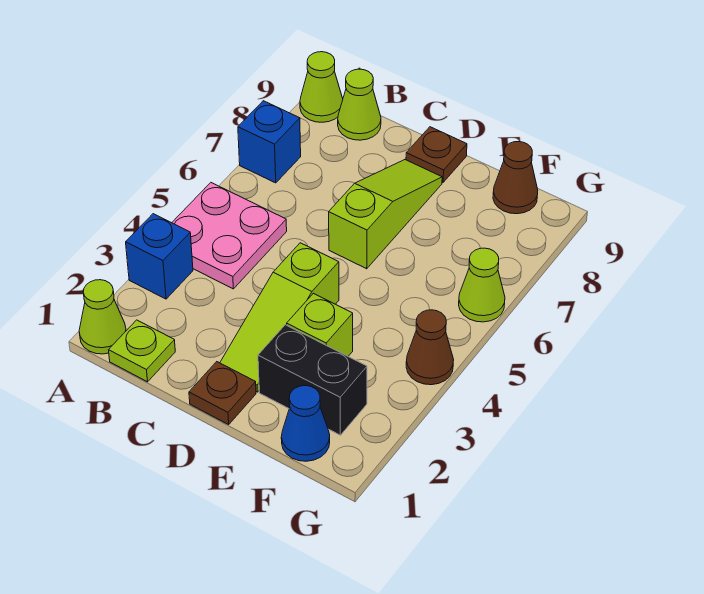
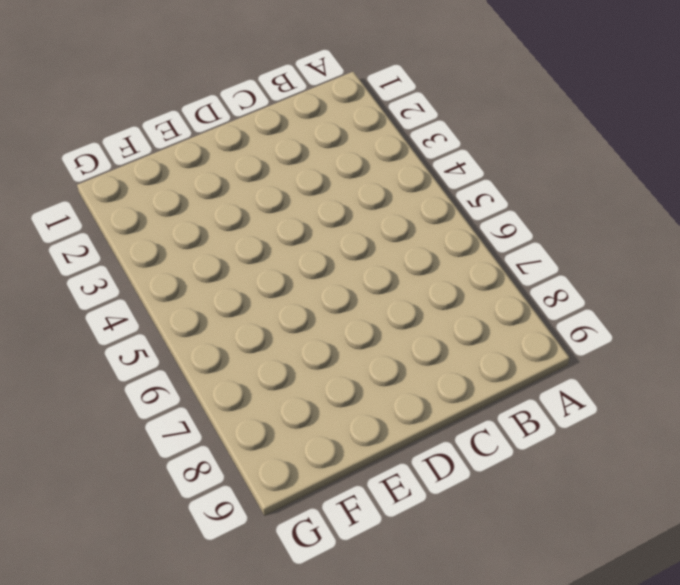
none -> lime cone A1 level 1
none -> blue brick A3 level 1
none -> pink plate A4:B5 level 1

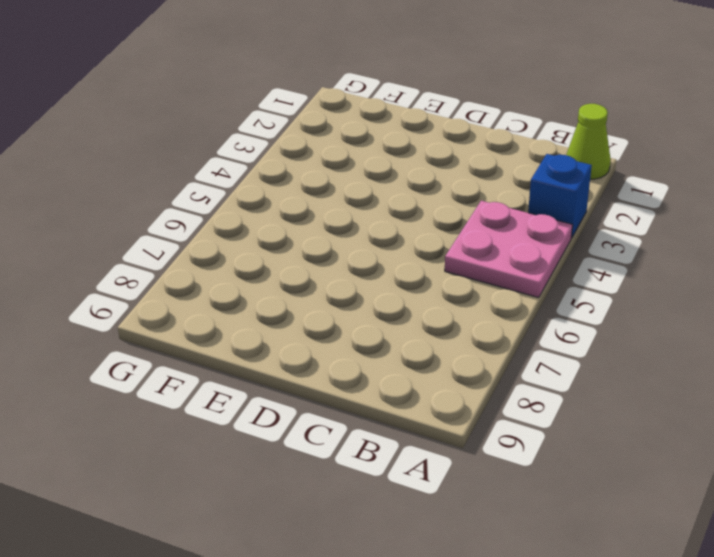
none -> blue brick A7 level 1
none -> lime cone A9 level 1
none -> lime plate B1 level 1

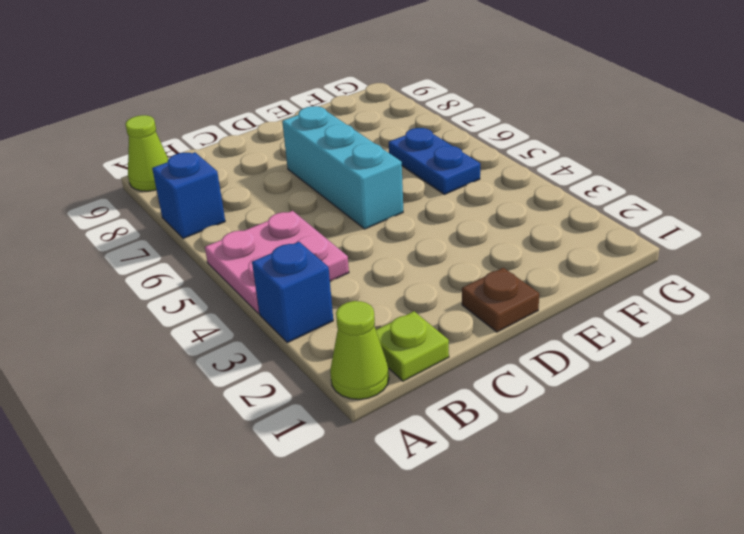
cyan brick D5:D7 level 1 -> lime slope D6:D8 level 1 top 6
blue plate F5:F6 level 1 -> none
none -> lime cone B9 level 1
none -> lime slope D2:D4 level 1 top 4
none -> brown plate D9 level 1

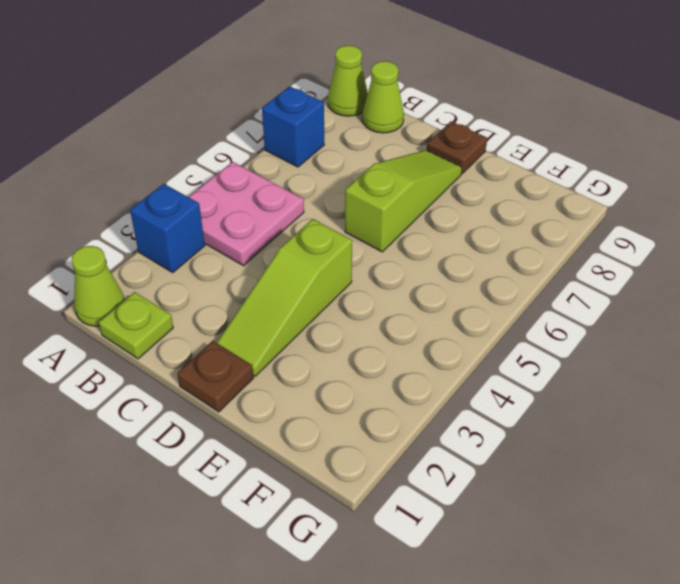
none -> black brick E2:F2 level 1
none -> lime brick E3 level 1
none -> blue cone F1 level 1

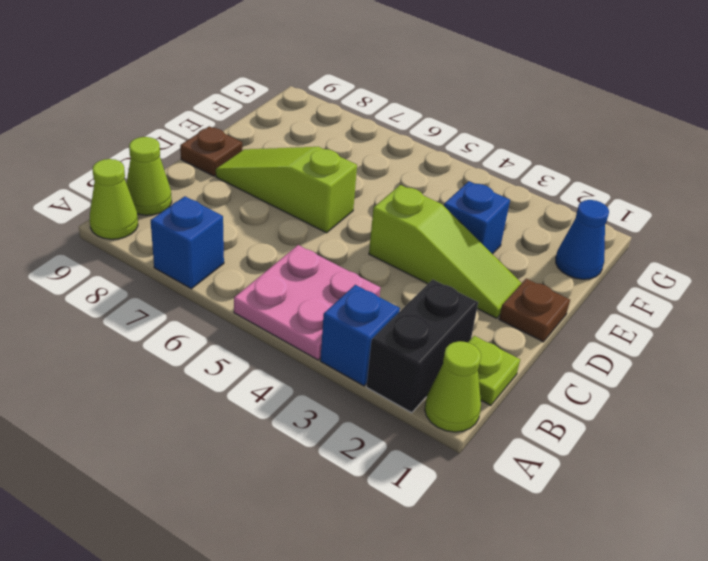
black brick A2:B2 level 1 -> black brick E2:F2 level 1
blue brick E3 level 1 -> lime brick E3 level 1
none -> brown cone F9 level 1
none -> brown cone G4 level 1
none -> lime cone G6 level 1

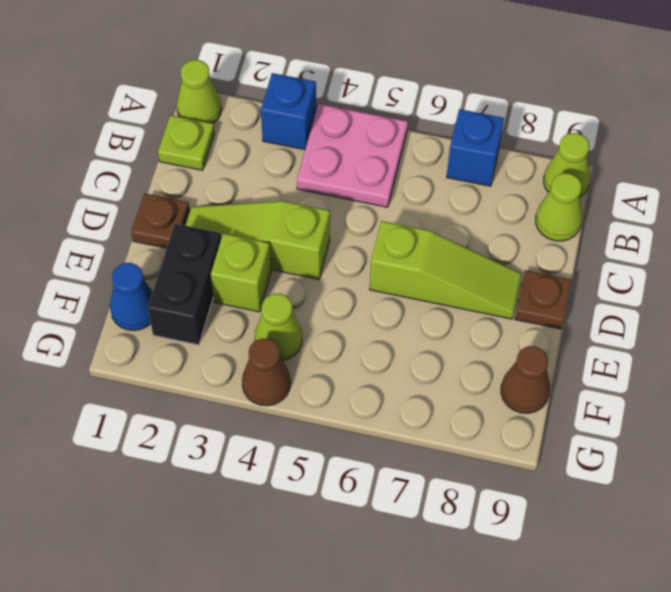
lime cone F4 level 1 -> lime cone G6 level 1

